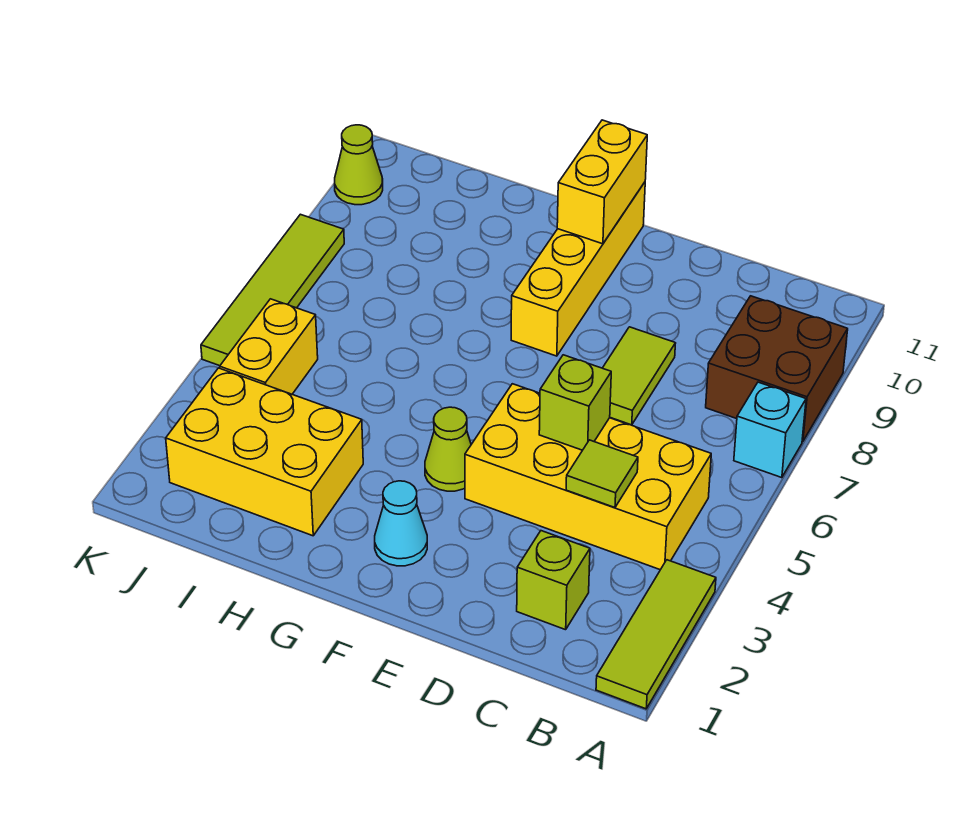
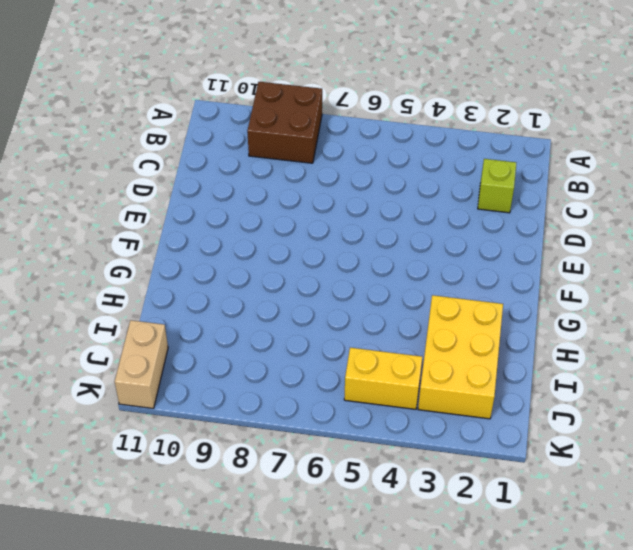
tan brick J11:K11 level 1 -> none
none -> lime tile A1:A3 level 1
none -> cyan brick A7 level 1
none -> yellow brick B4:E5 level 1

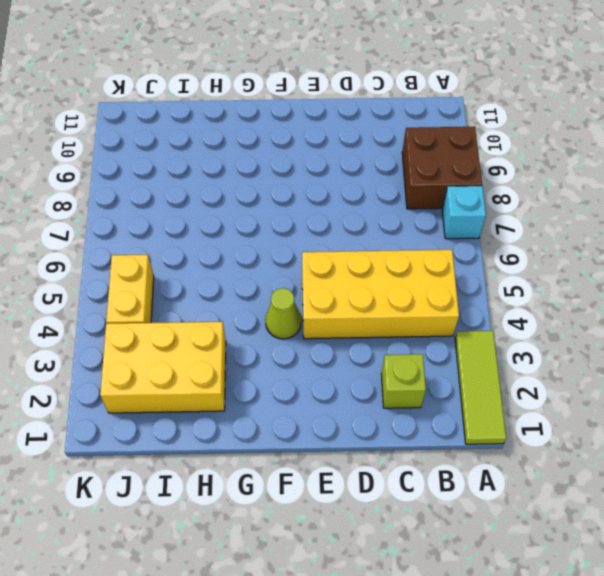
none -> lime tile D7:D8 level 1
none -> cyan cone F2 level 1
none -> yellow brick F8:F11 level 1

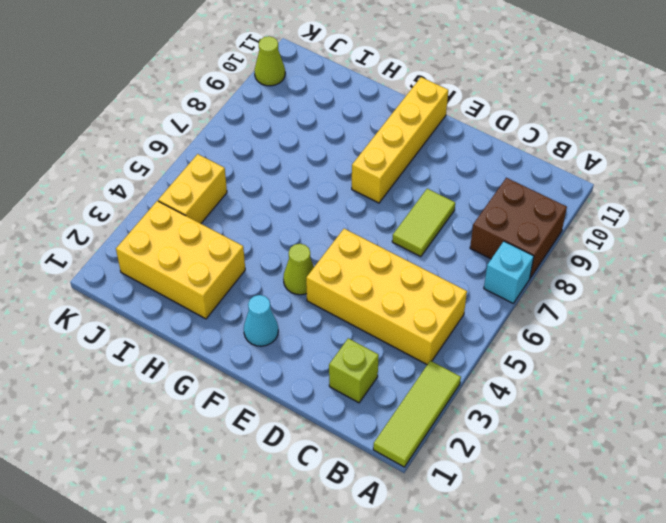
none -> lime tile K5:K8 level 1
none -> lime tile C4 level 2
none -> lime brick D5 level 2

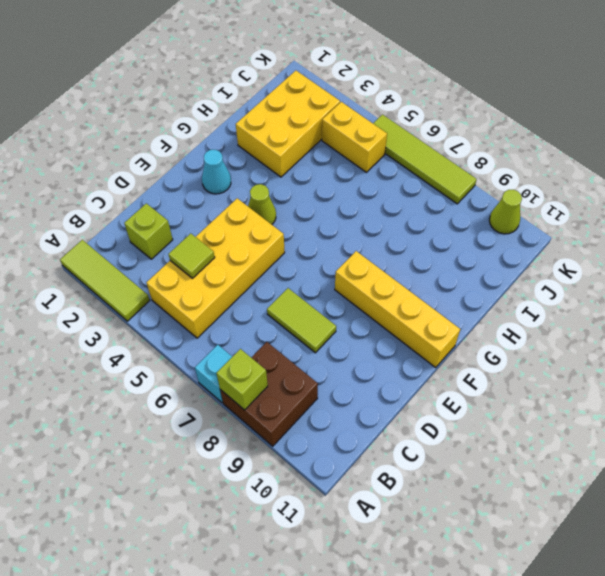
lime brick A8 level 2 -> lime brick D5 level 2
none -> yellow brick F10:F11 level 2

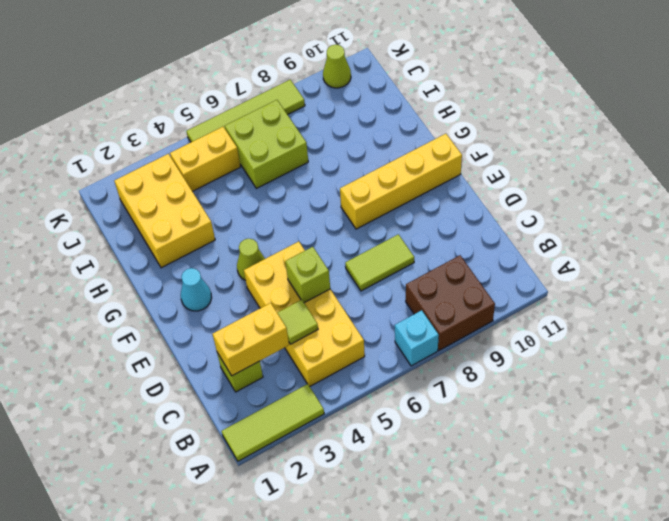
yellow brick C2:C3 level 2 -> yellow brick F10:F11 level 2
lime brick I6:J7 level 1 -> none

